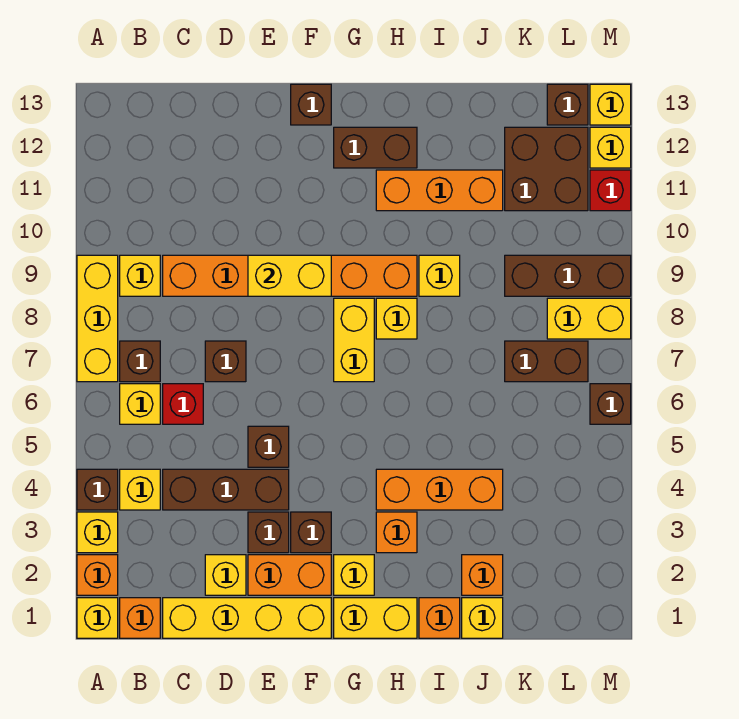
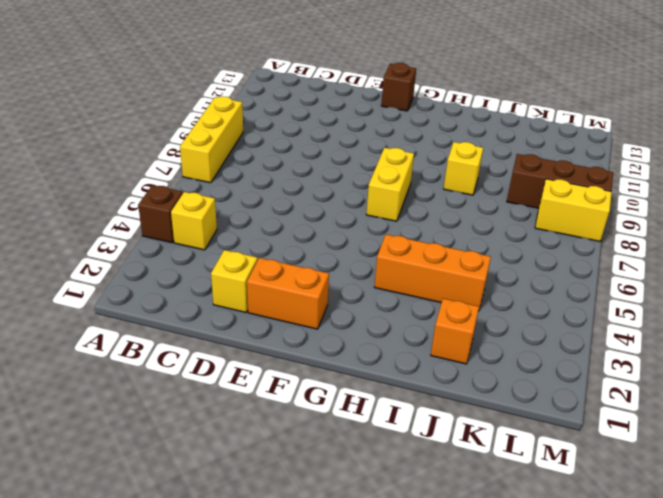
none -> yellow brick A1 level 1
none -> orange brick A2 level 1
none -> yellow brick A3 level 1
none -> orange brick B1 level 1

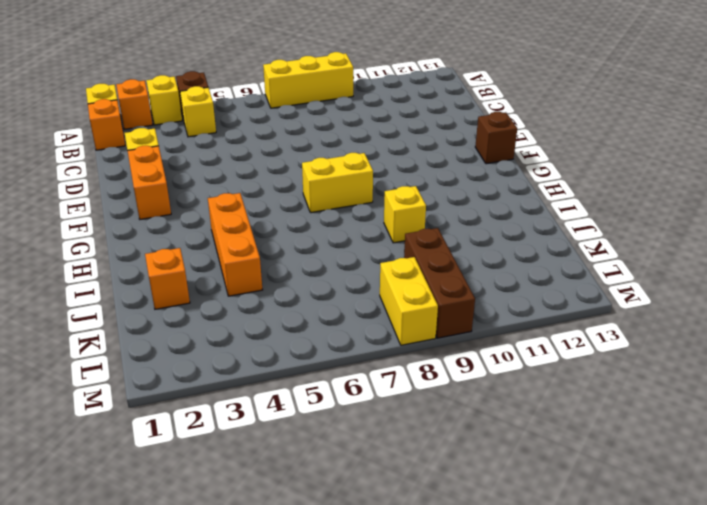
none -> yellow brick B6 level 1
none -> brown brick B7 level 1
none -> yellow brick B9 level 1
none -> yellow brick C1:F1 level 1

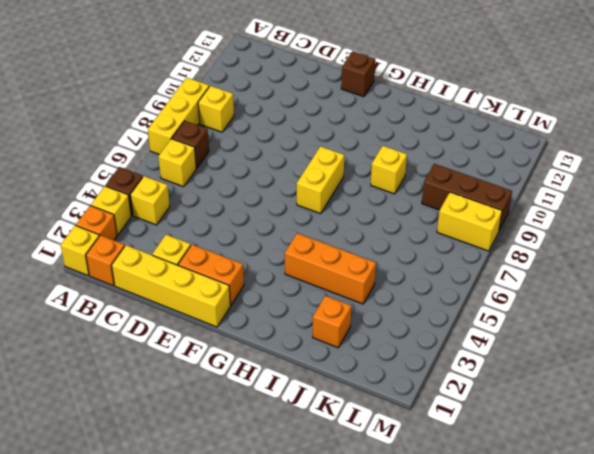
none -> brown brick C4:E4 level 1
none -> red brick C6 level 1
none -> orange brick C9:H9 level 1
none -> brown brick D7 level 1

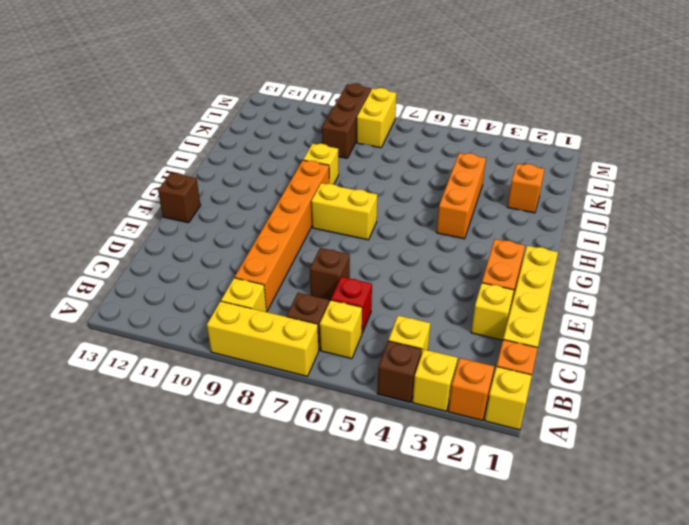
none -> brown brick C4:E4 level 1
none -> brown brick E3 level 1
none -> brown brick E5 level 1
none -> brown brick F3 level 1

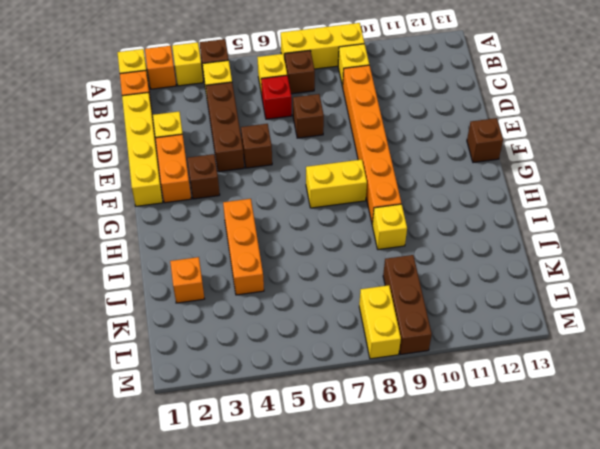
none -> brown brick E3 level 1
none -> yellow brick G1:H1 level 1
none -> yellow brick G2 level 1
none -> brown brick G12:H12 level 1

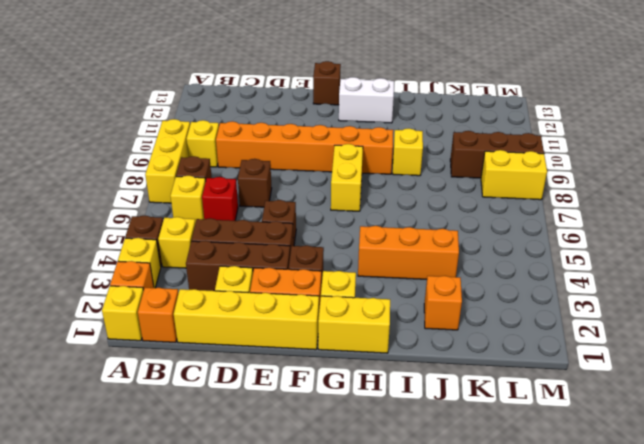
brown brick C3:E3 level 1 -> brown brick E3 level 1
white brick G12:H12 level 1 -> brown brick G12:H12 level 1
none -> orange brick H3 level 1
none -> yellow brick H8 level 1
none -> orange brick H11:J11 level 1
none -> orange brick I1 level 1

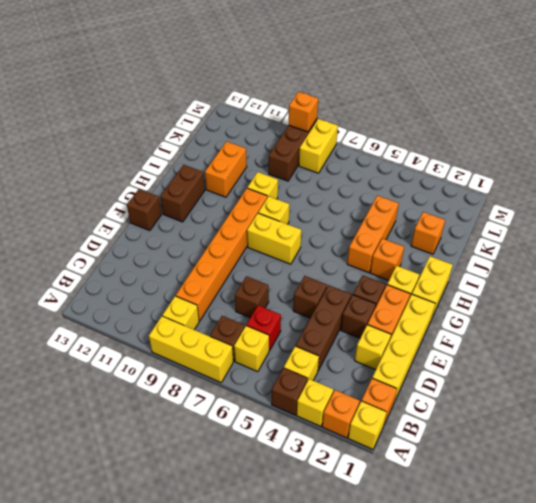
orange brick I11:J11 level 1 -> orange brick H11:J11 level 1
orange brick M9 level 2 -> orange brick I1 level 1
none -> yellow brick J1 level 1
none -> brown brick K7:L7 level 1
none -> brown brick K11:L12 level 1
none -> brown brick L13 level 1

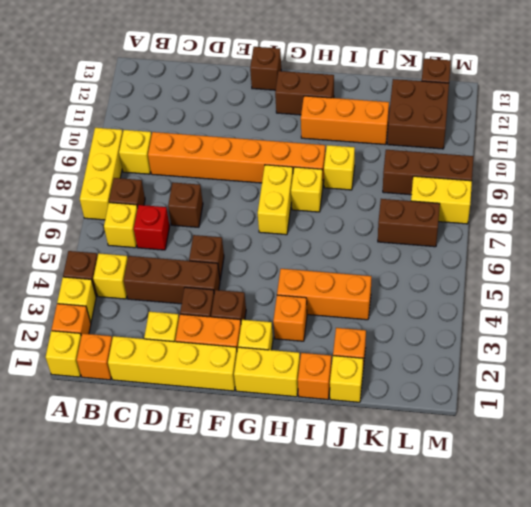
none -> brown brick M6 level 1
none -> red brick M11 level 1
none -> yellow brick M12 level 1
none -> yellow brick M13 level 1

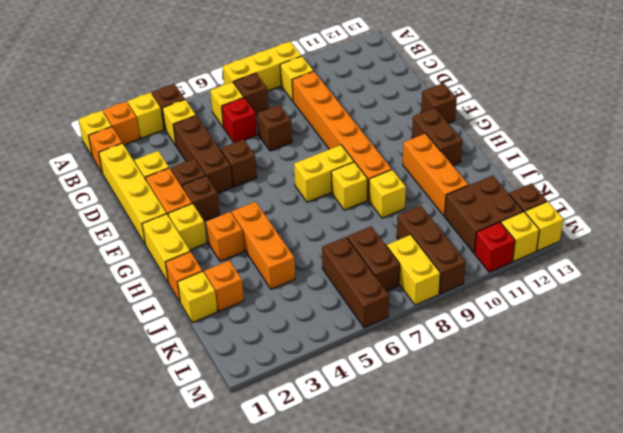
brown brick K6:M6 level 1 -> brown brick M6 level 1
none -> yellow brick E9:F9 level 2

